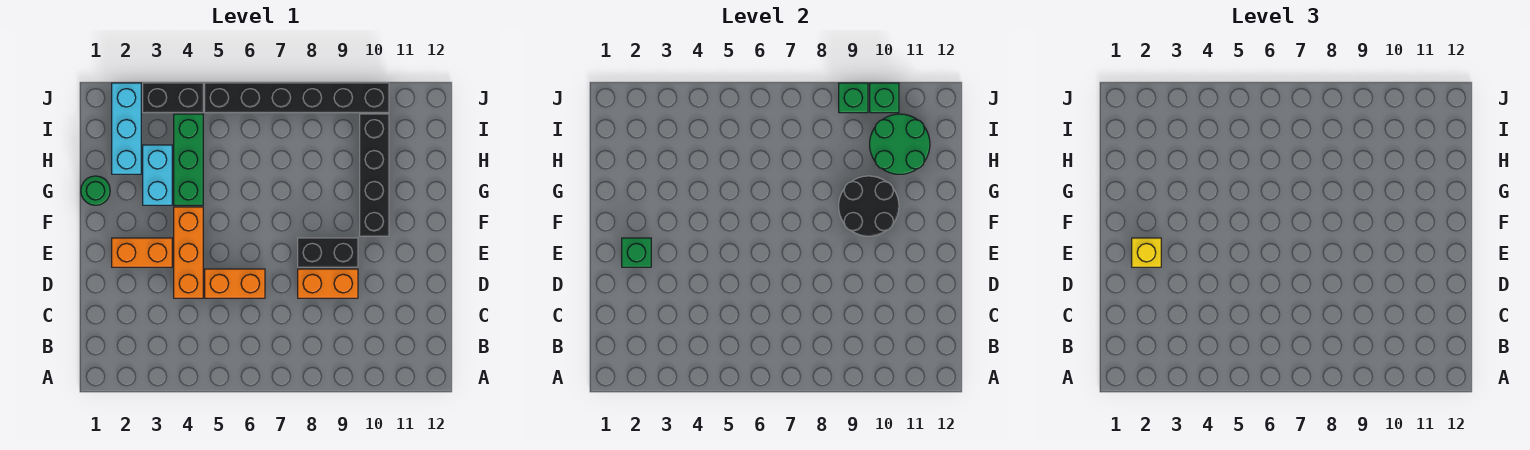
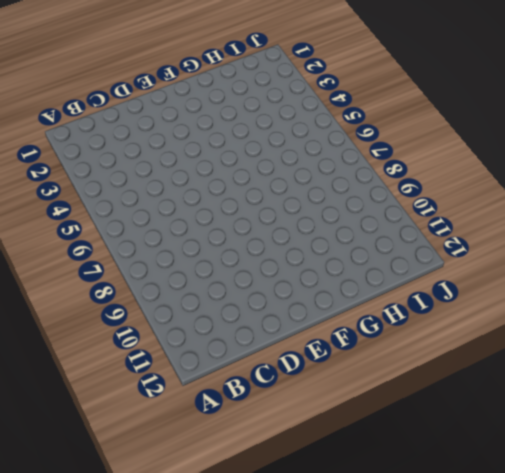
none -> orange brick D4:F4 level 1
none -> orange brick D5:D6 level 1
none -> orange brick D8:D9 level 1

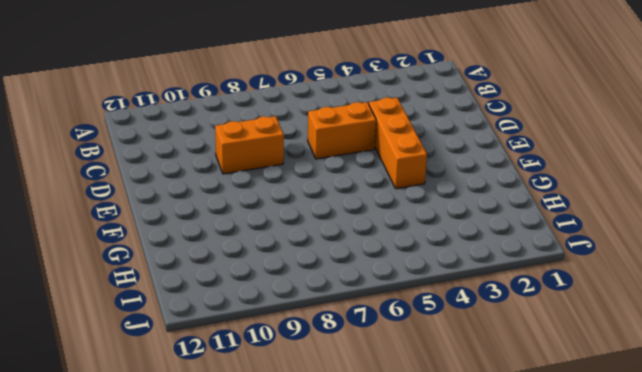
none -> orange brick E2:E3 level 1
none -> black brick E8:E9 level 1
none -> black brick F10:I10 level 1

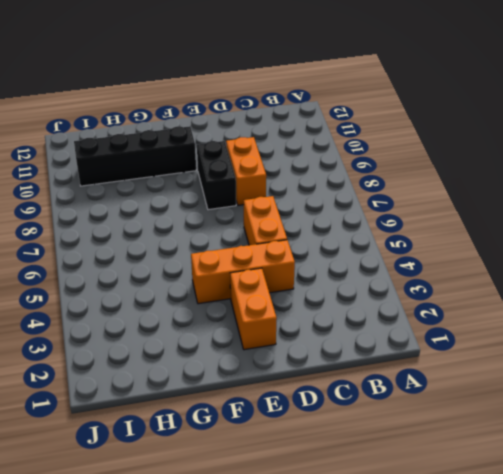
none -> green round brick G1 level 1
none -> cyan brick G3:H3 level 1
none -> green brick G4:I4 level 1

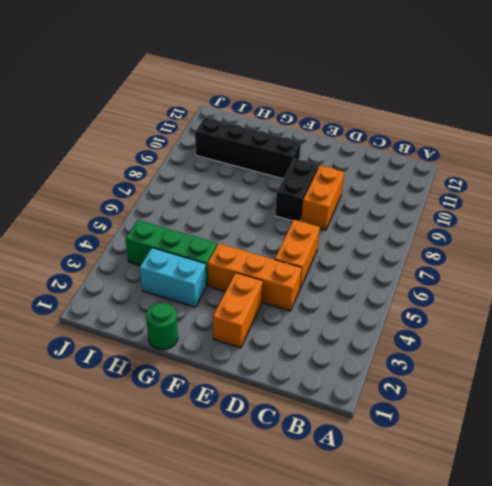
none -> cyan brick H2:J2 level 1
none -> black brick J3:J4 level 1
none -> black brick J5:J10 level 1

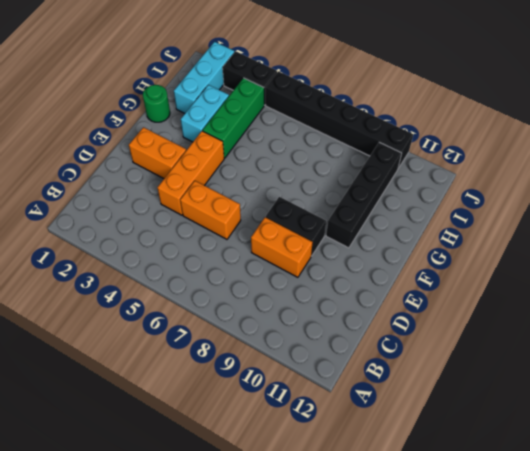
none -> green brick E2 level 2
none -> black round brick F9:G10 level 2
none -> green round brick H10:I11 level 2

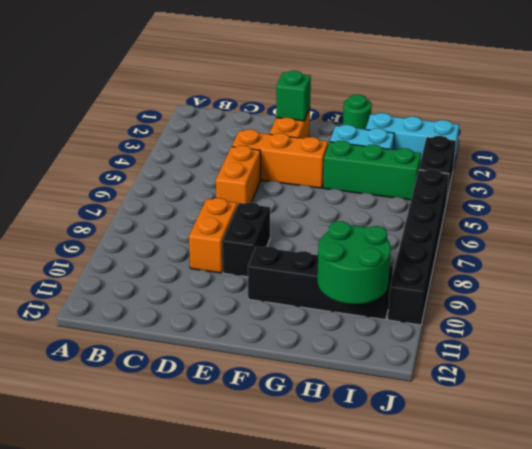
none -> black round brick F9:G10 level 2
none -> green brick J9 level 2
none -> green brick J10 level 2

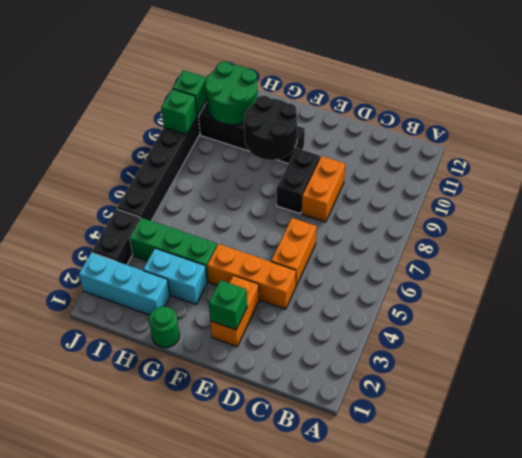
none -> yellow brick E2 level 3

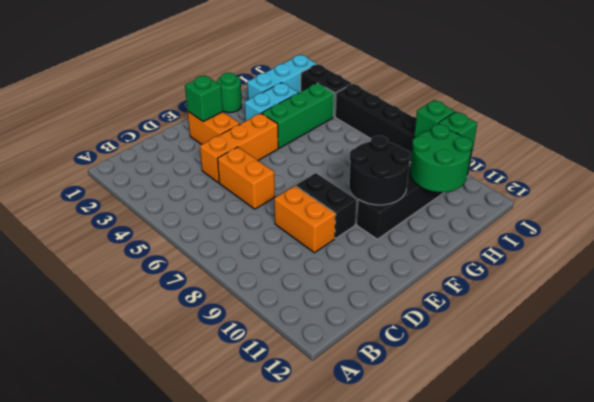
none -> yellow brick E2 level 3

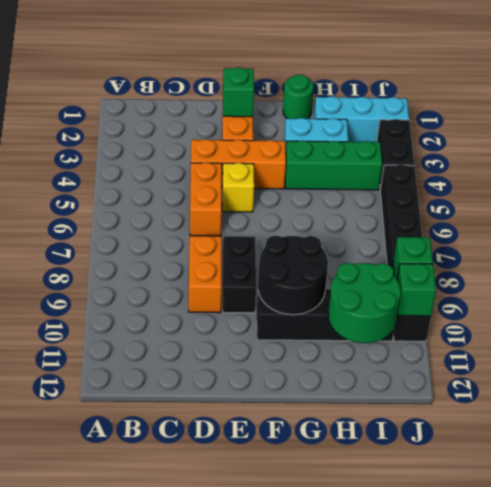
yellow brick E5 level 1 -> yellow brick E2 level 3

